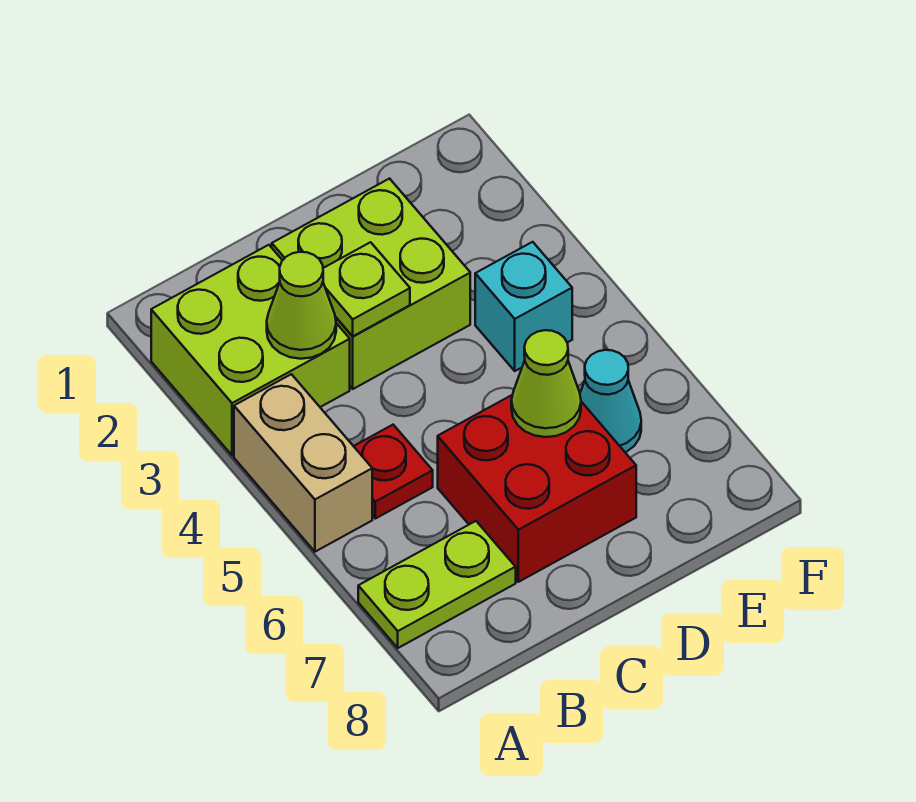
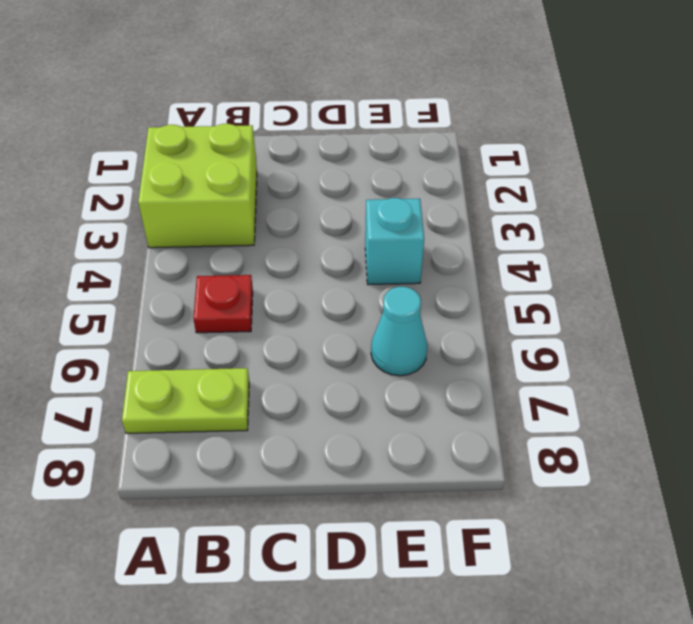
none -> tan brick A4:A5 level 1
none -> lime brick C2:D3 level 1

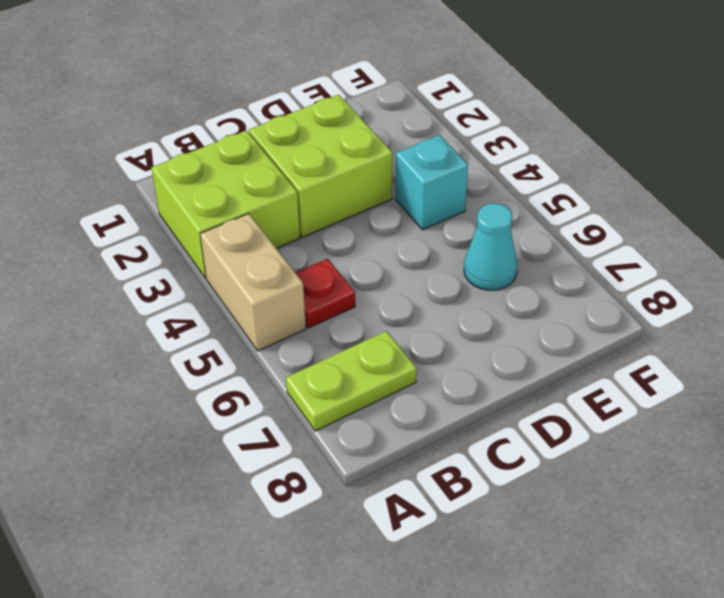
none -> red brick C6:D7 level 1
none -> lime cone B3 level 2

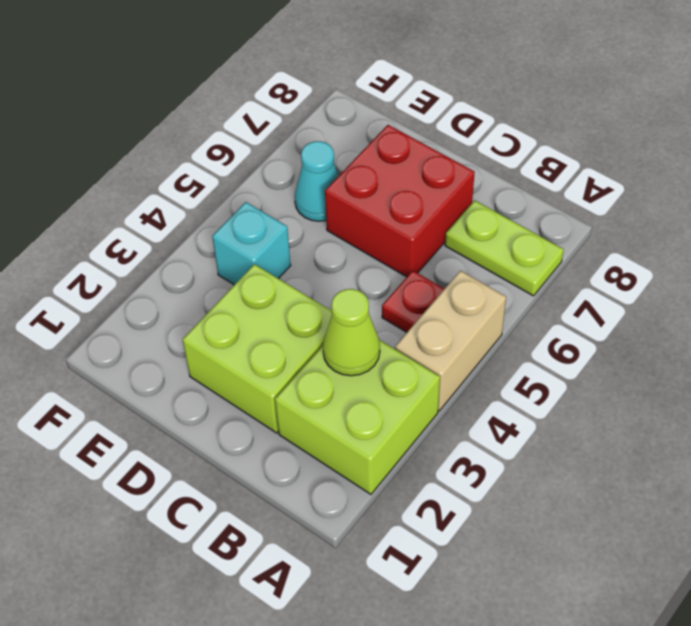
none -> lime plate C3 level 2
none -> lime cone D6 level 2

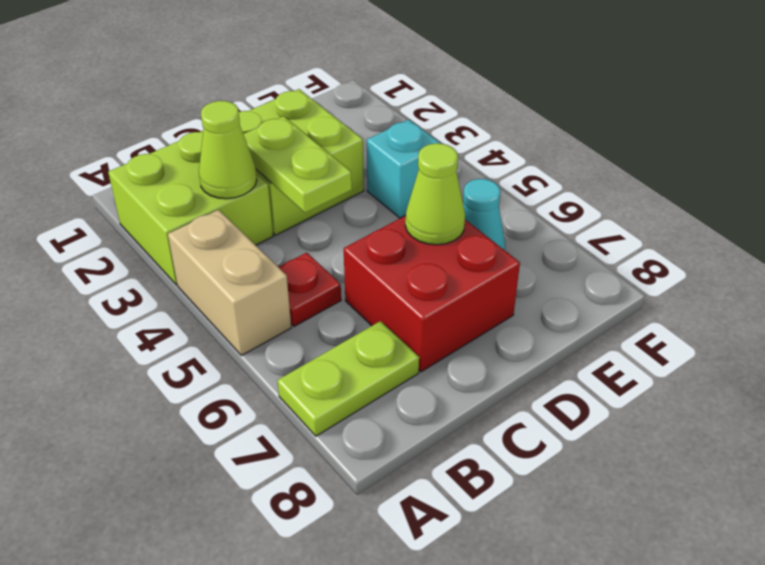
lime plate C3:C4 level 2 -> lime plate C3 level 2

